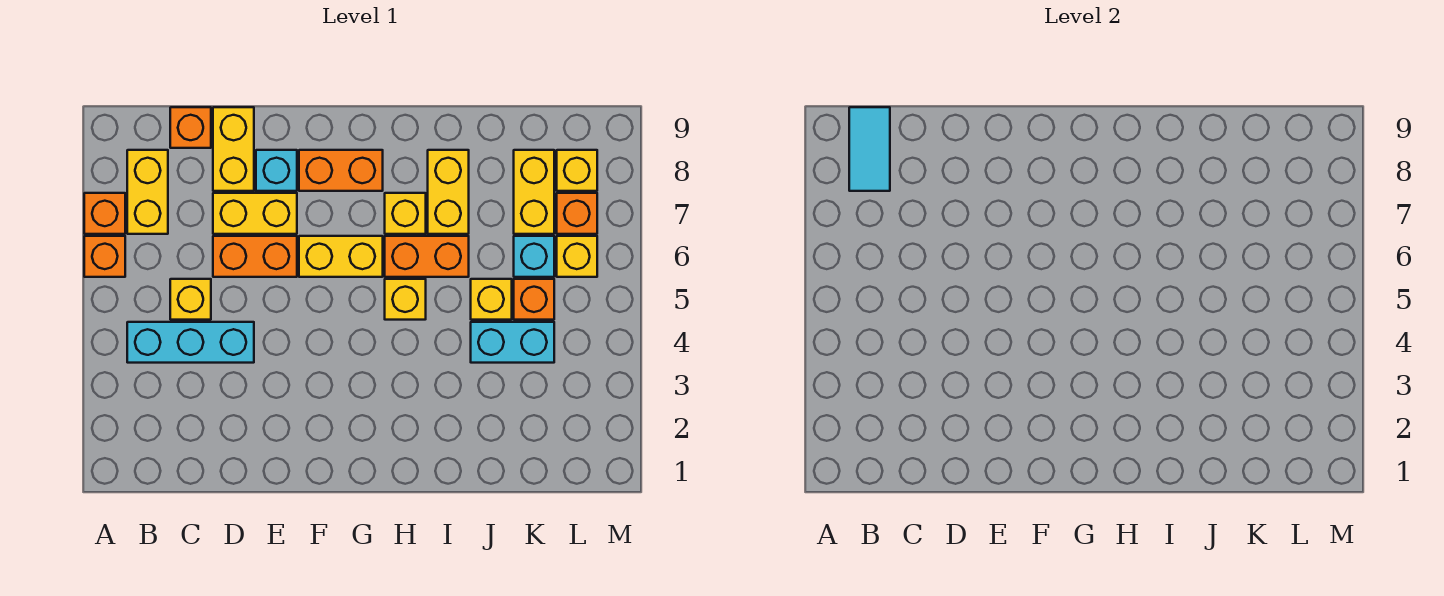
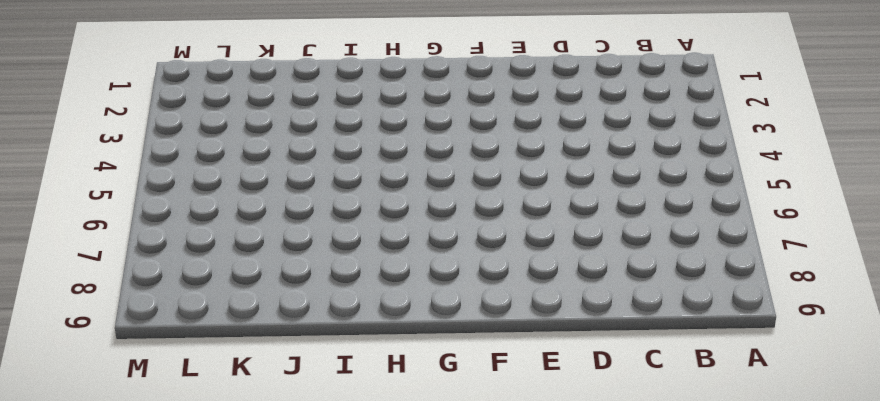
none -> orange brick A6 level 1
none -> orange brick A7 level 1
none -> cyan brick B4:D4 level 1

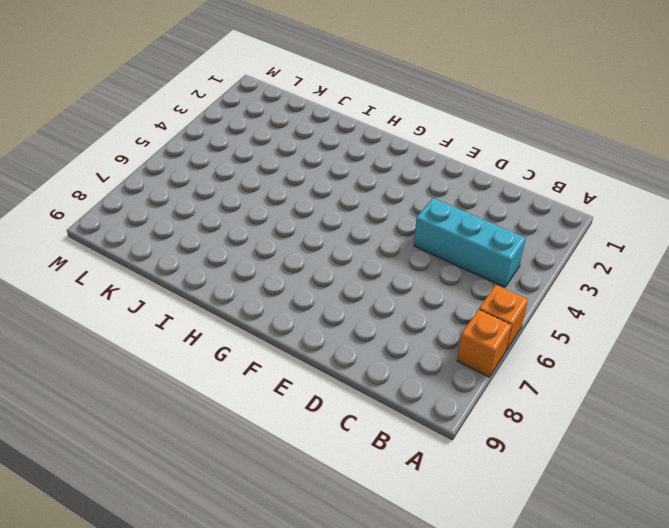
none -> yellow brick B7:B8 level 1
none -> yellow brick C5 level 1
none -> orange brick C9 level 1

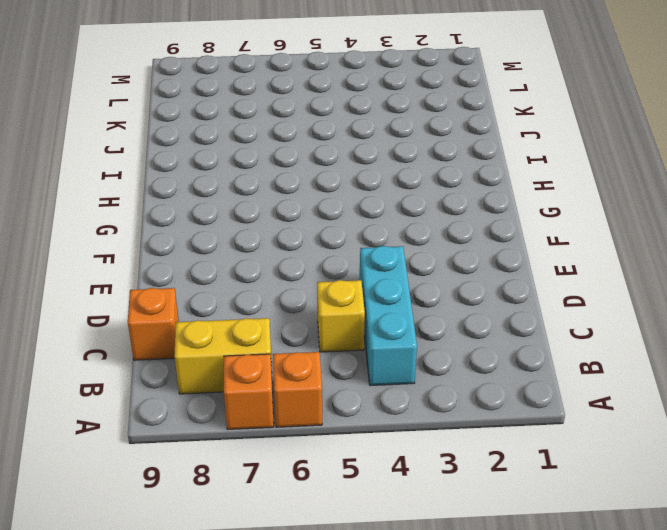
none -> orange brick D6:E6 level 1
none -> yellow brick D7:E7 level 1
none -> yellow brick D8:D9 level 1

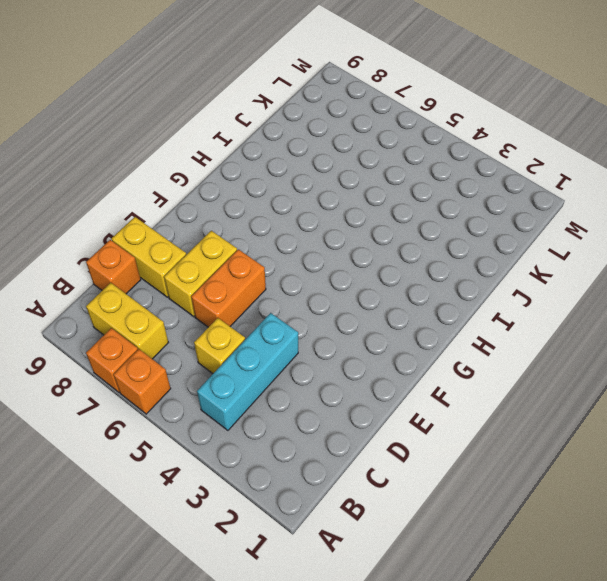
none -> cyan brick E8 level 1
none -> yellow brick F6:G6 level 1
none -> orange brick F8:G8 level 1

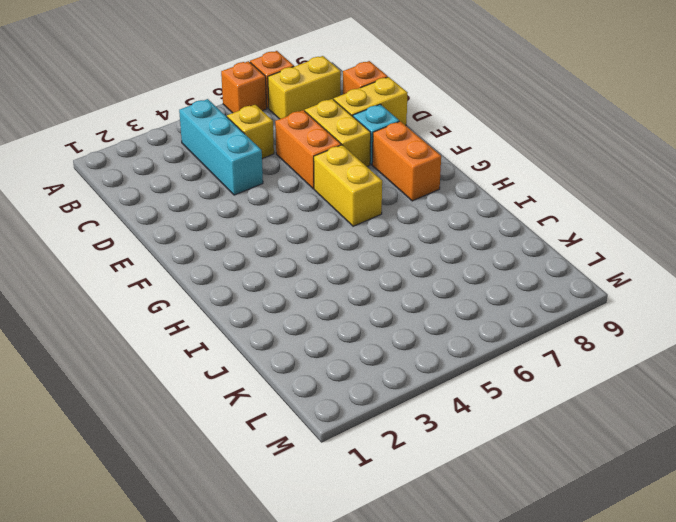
none -> yellow brick H5 level 1
none -> orange brick H6:I6 level 1
none -> yellow brick H7 level 1

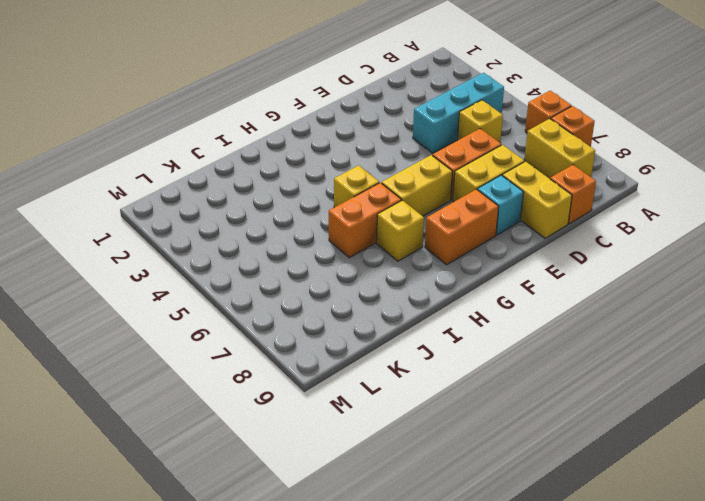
none -> yellow brick I7:I8 level 1
none -> cyan brick J4:K4 level 1
none -> yellow brick J5 level 1

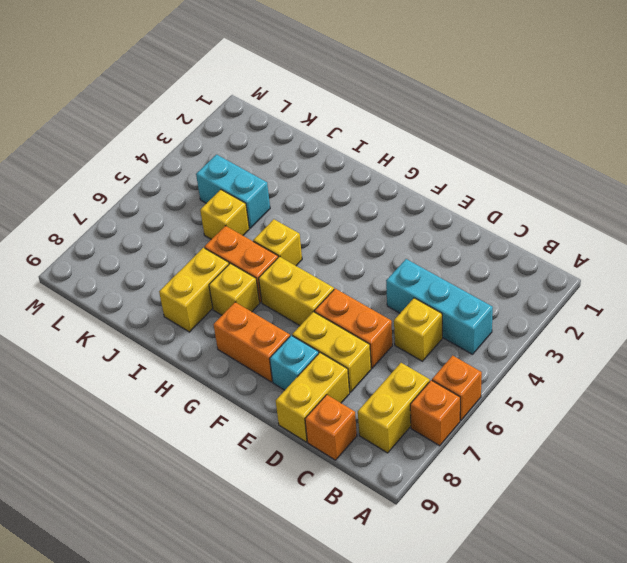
none -> orange brick K5 level 1
none -> cyan brick K6 level 1
none -> yellow brick K7:K8 level 1

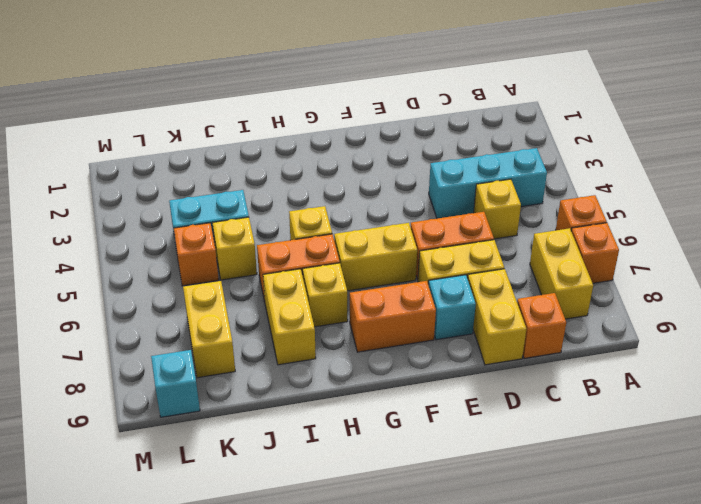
cyan brick L9 level 1 -> cyan brick K6 level 1
none -> yellow brick L6 level 1
none -> orange brick L7 level 1
none -> yellow brick L8 level 1

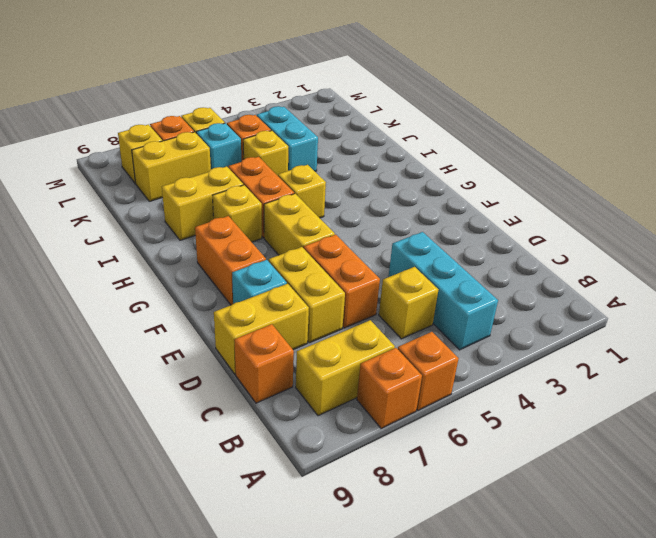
none -> cyan tile B8:B9 level 2

